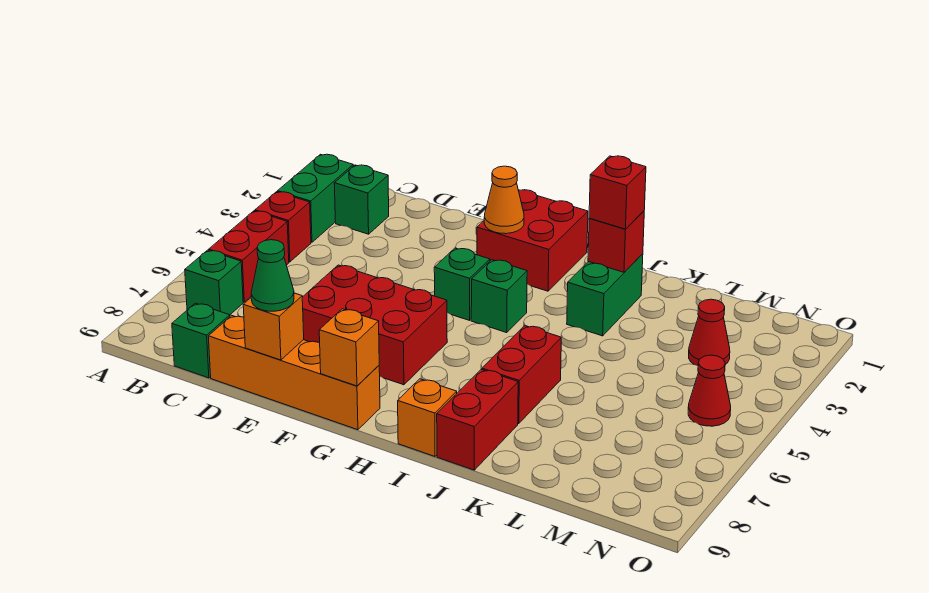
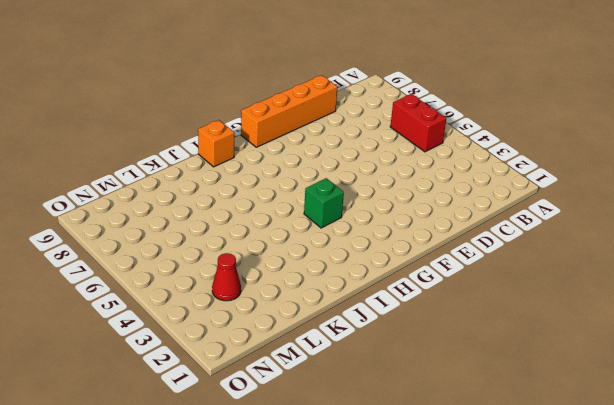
none -> green brick B2:B3 level 1
none -> red brick B4 level 1
none -> green brick B7 level 1

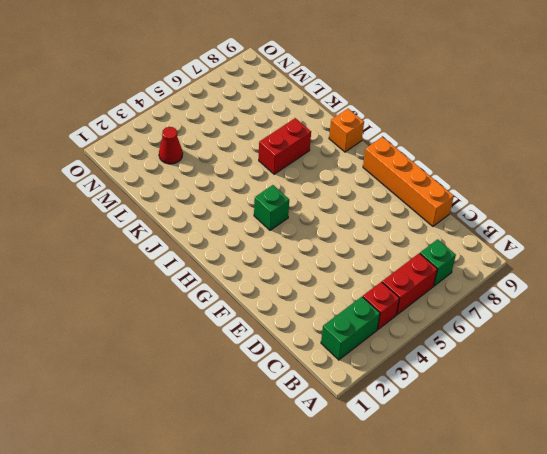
none -> green brick C2 level 1
none -> green brick C9 level 1
none -> red brick E6:G7 level 1

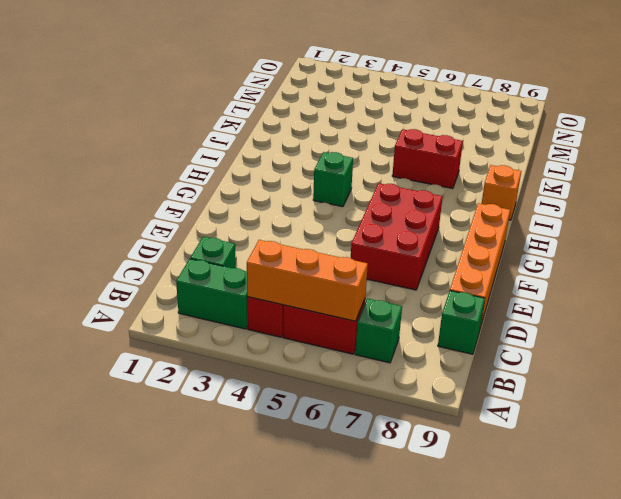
orange brick B4:B6 level 2 -> none
none -> red brick G1:H2 level 1
none -> green brick G4 level 1
none -> green brick J2:J3 level 1

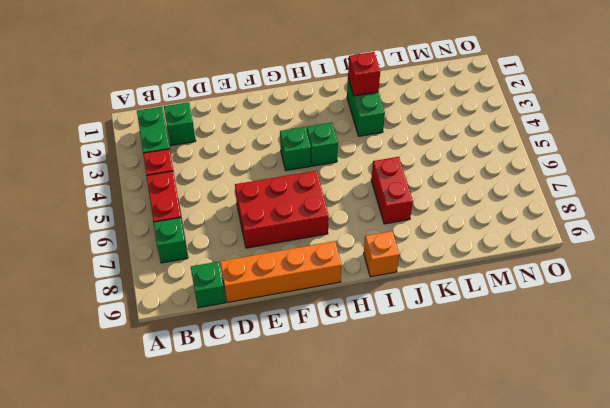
none -> red brick G1:H2 level 1
none -> red brick J8:J9 level 1
none -> red cone M3 level 1

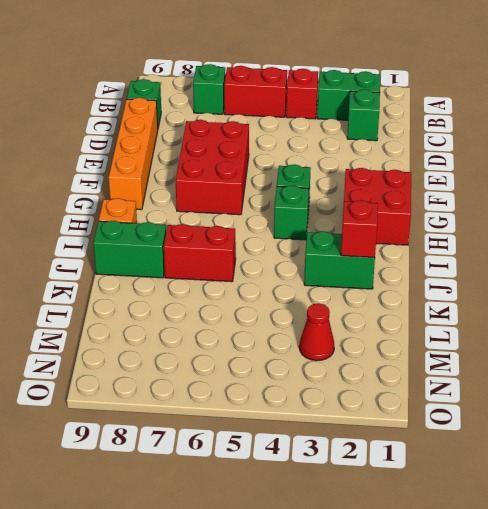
green brick J8:J9 level 1 -> red brick J8:J9 level 1
none -> red cone N5 level 1
none -> orange brick E9 level 2
none -> orange cone G2 level 2

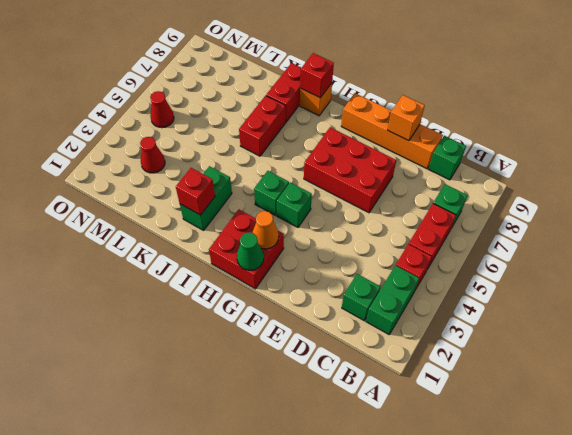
green cone G1 level 2 -> green cone E9 level 3
red brick I9 level 2 -> red brick J2 level 3
none -> orange brick G9 level 2

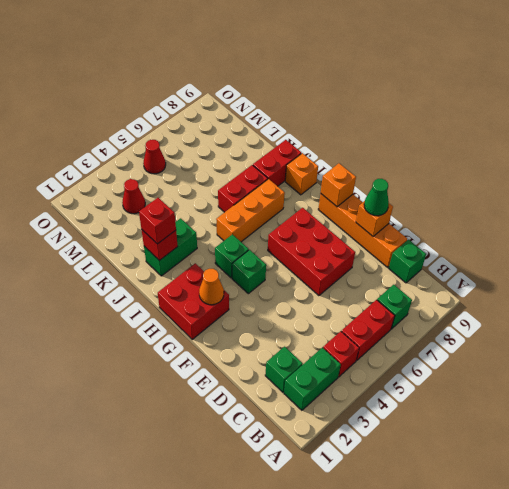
orange brick I5:I7 level 1 -> none

